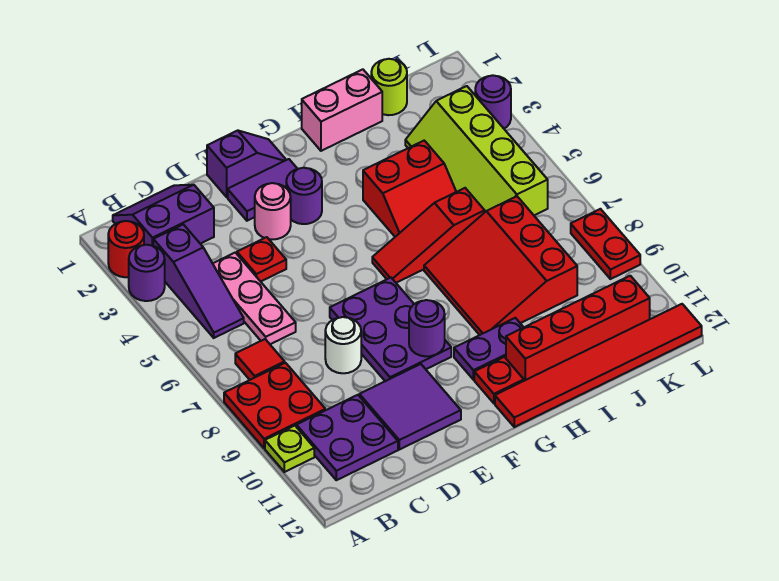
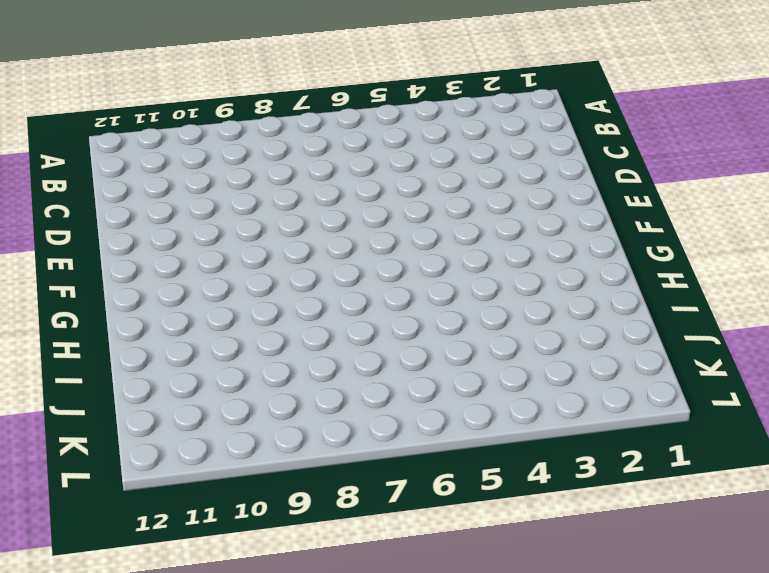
none -> red round brick A2 level 1
none -> purple round brick A3 level 1
none -> red plate A8:B9 level 1
none -> lime plate A10 level 1

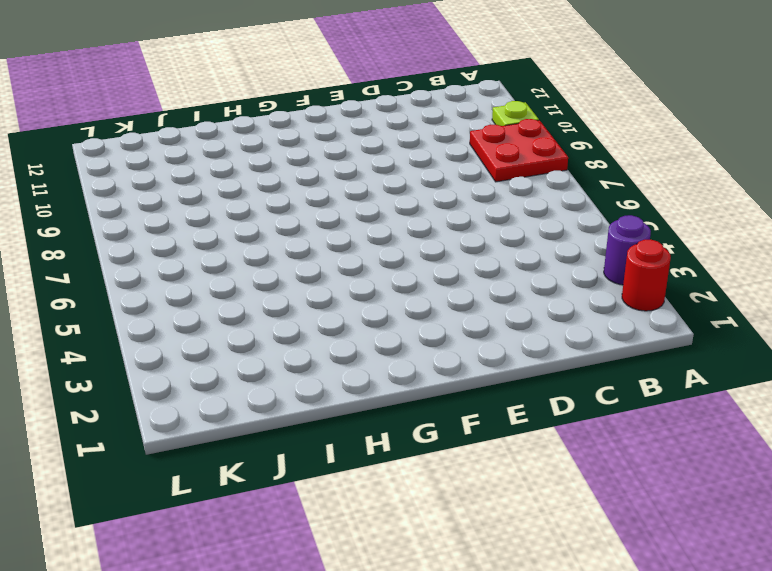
none -> purple slope B1:C2 level 1 top 2
none -> purple slope B3:B5 level 1 top 3
none -> red tile B7 level 1
none -> purple plate B10:C11 level 1

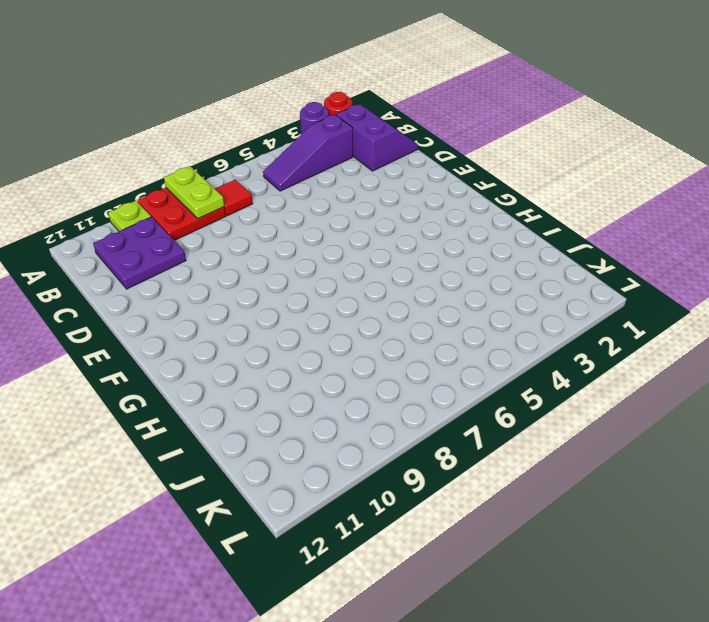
lime plate A8:B8 level 2 -> none
none -> pink plate C4:C6 level 1
none -> red plate D4 level 1
none -> white round brick D8 level 1
none -> purple tile D10:E11 level 1

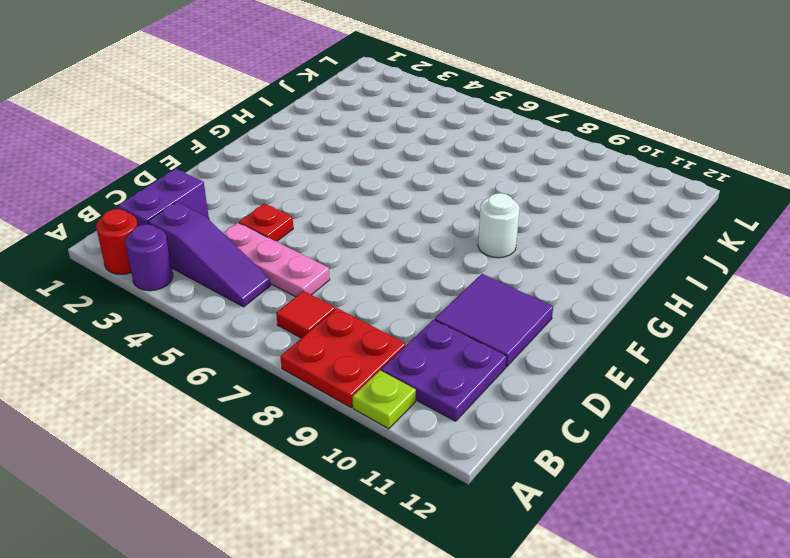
white round brick G9 level 1 -> white round brick D8 level 1
none -> purple slope E1:F1 level 1 top E
none -> purple tile E2:F2 level 1
none -> pink round brick E3 level 1
none -> purple plate E7:F9 level 1

